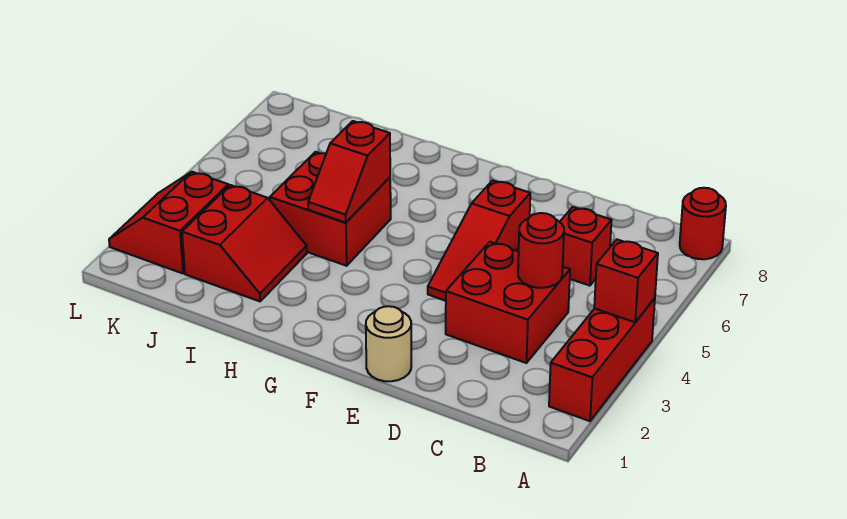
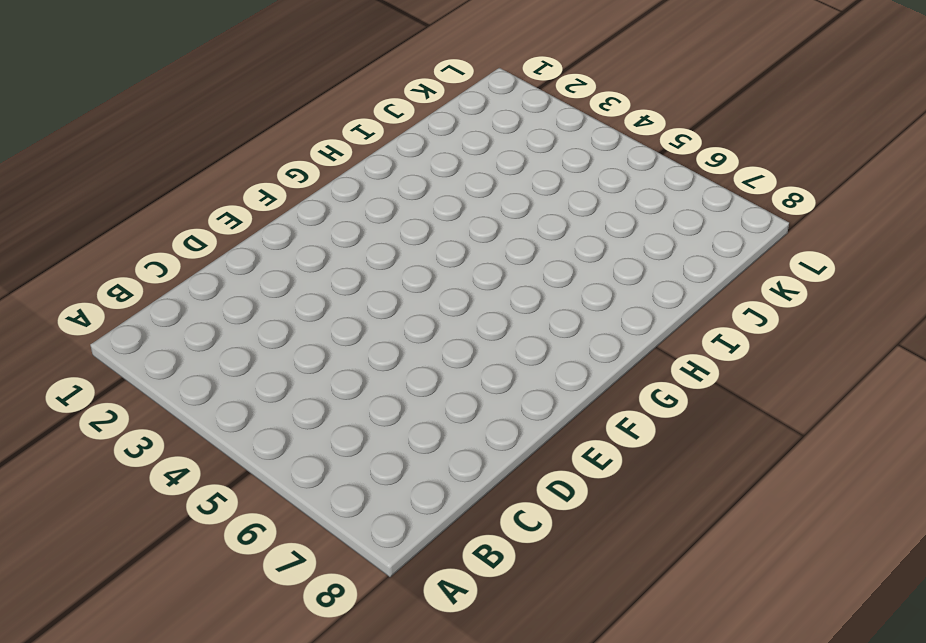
none -> red brick A2:A4 level 1
none -> red round brick A8 level 1
none -> red brick C3:D4 level 1

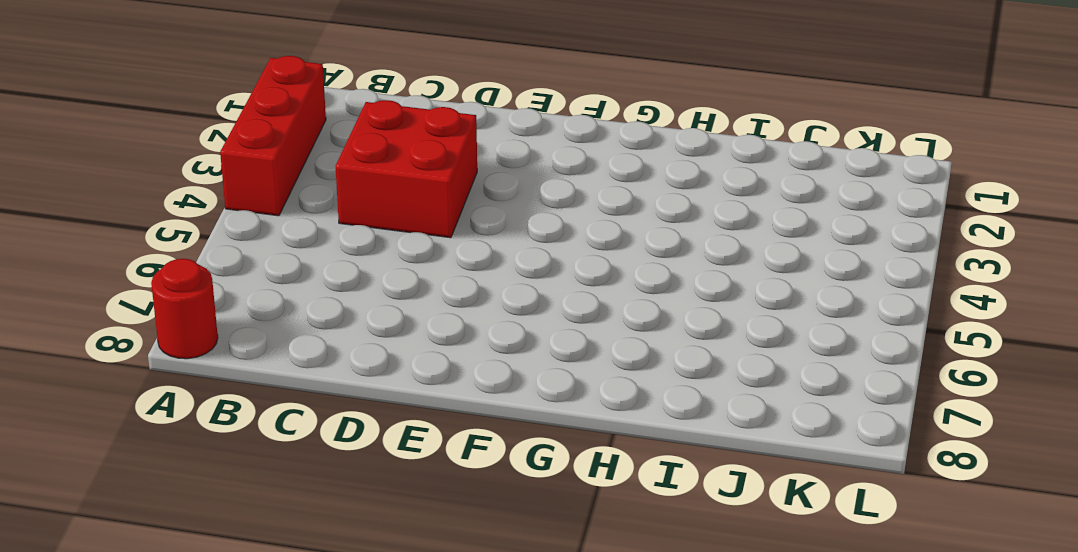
none -> red brick C6 level 1
none -> tan round brick E1 level 1
none -> red slope E4:E6 level 1 top 6

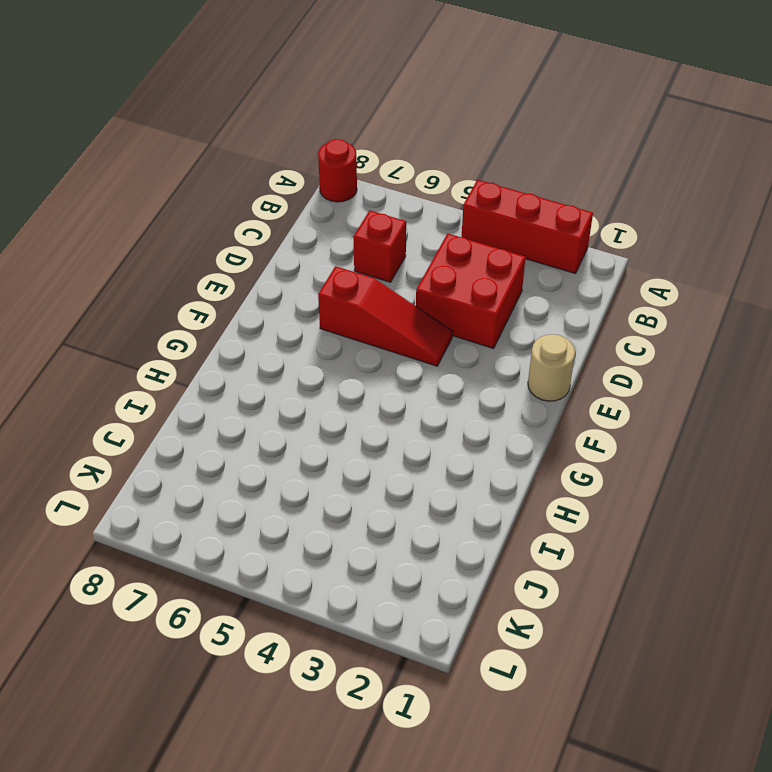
none -> red brick H4:I5 level 1
none -> red slope I2:J3 level 1 top J
none -> red slope K2:L3 level 1 top K

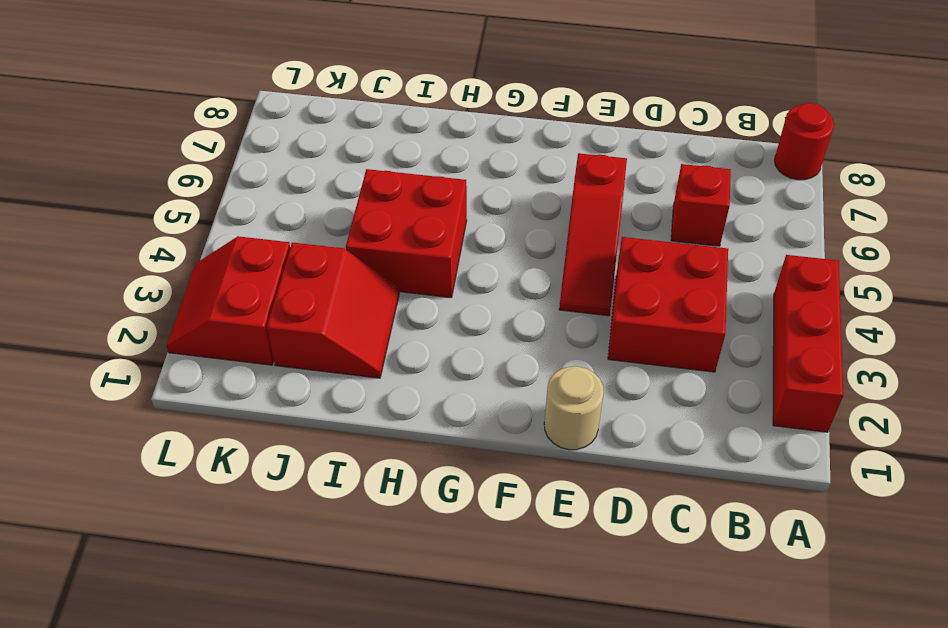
none -> red brick A4 level 2
none -> red round brick C4 level 2
none -> red slope H4:H5 level 2 top 5

